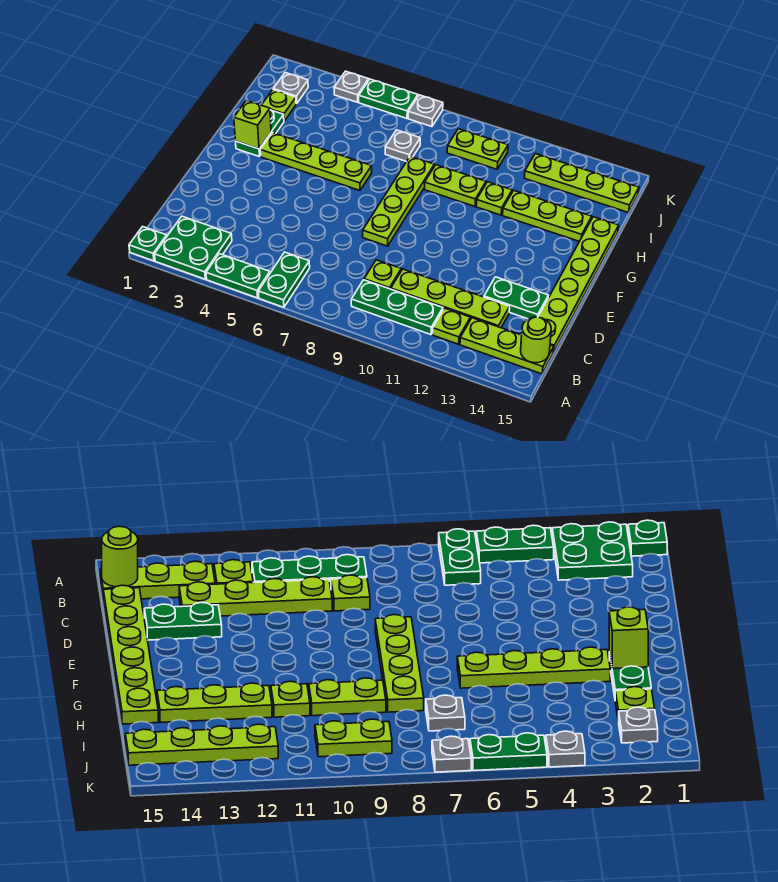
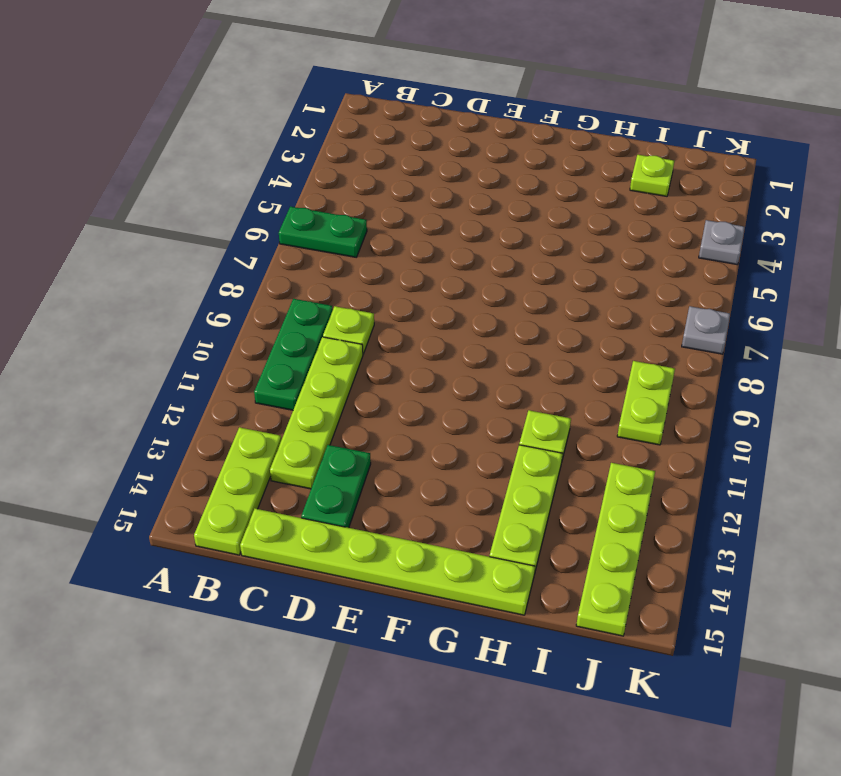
none -> green plate A1 level 1
none -> green plate A2:B3 level 1
none -> green plate A4:A5 level 1

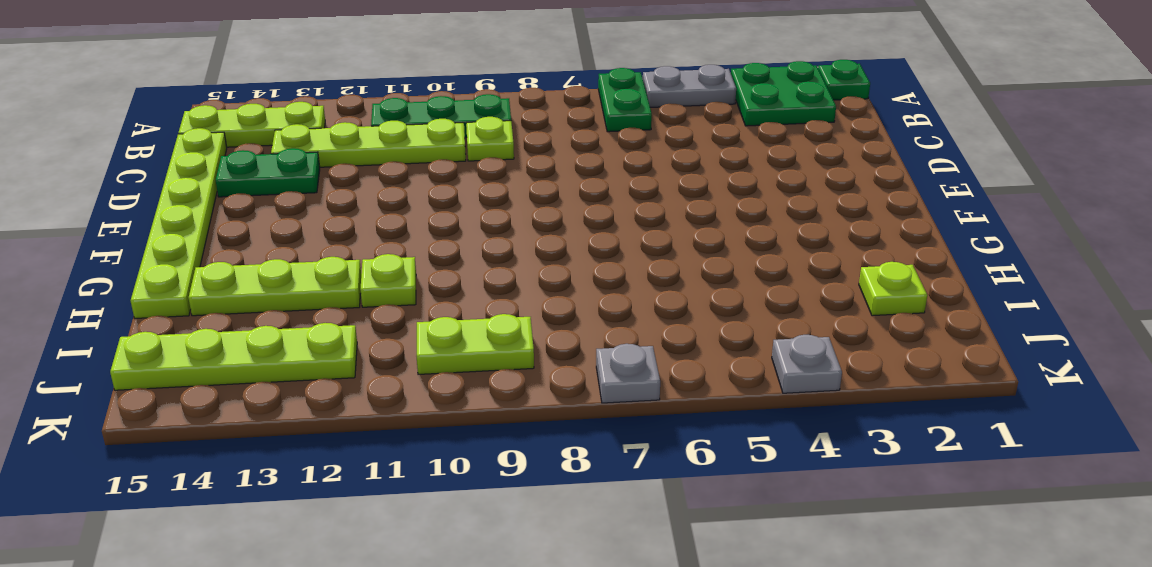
grey plate A4:A5 level 1 -> green plate A4:A5 level 1
none -> lime plate B12 level 1
none -> lime plate E8:H8 level 1
none -> green plate G2:H2 level 1

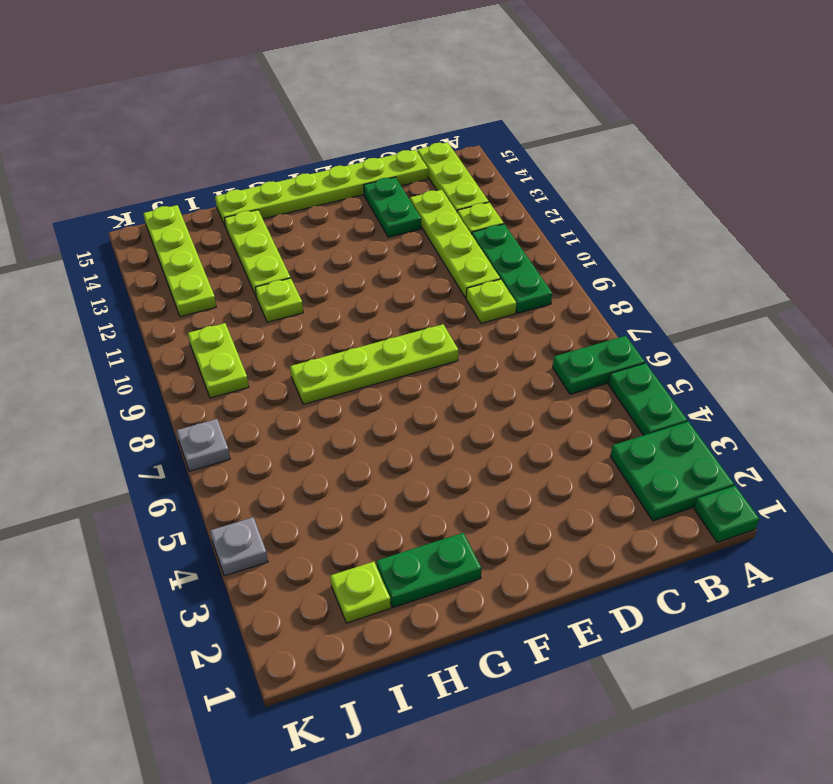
none -> lime plate G3:G6 level 1
none -> lime plate H9:H10 level 1
none -> grey plate I7 level 1

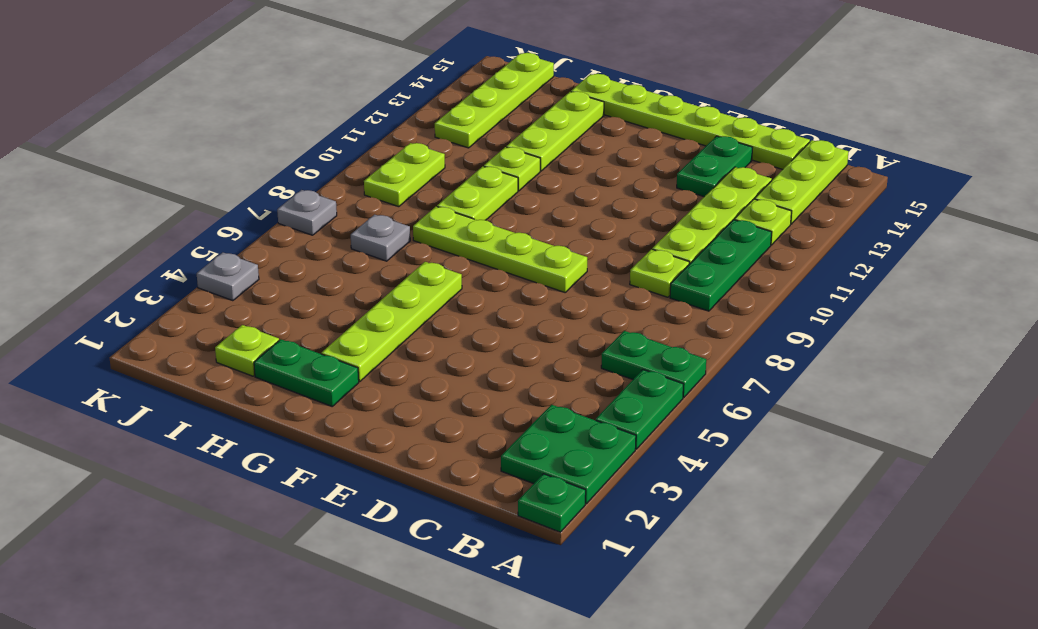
none -> grey plate J2 level 1
none -> green plate K5:K6 level 1
none -> lime round brick B15 level 2

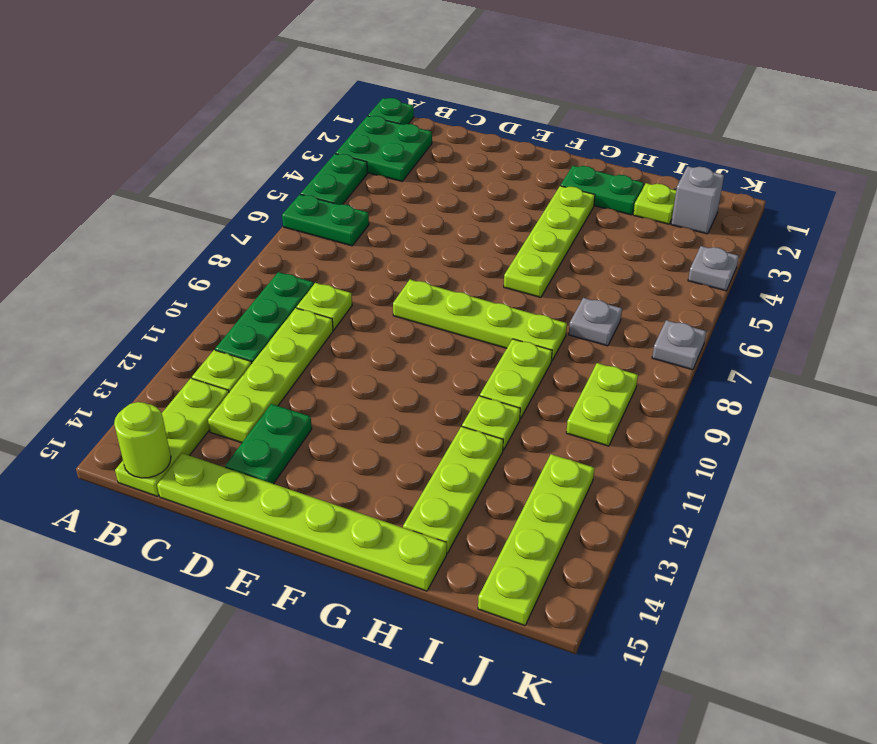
grey brick J2 level 1 -> grey plate J2 level 1
none -> green plate K5:K6 level 1
none -> lime brick G2 level 2

